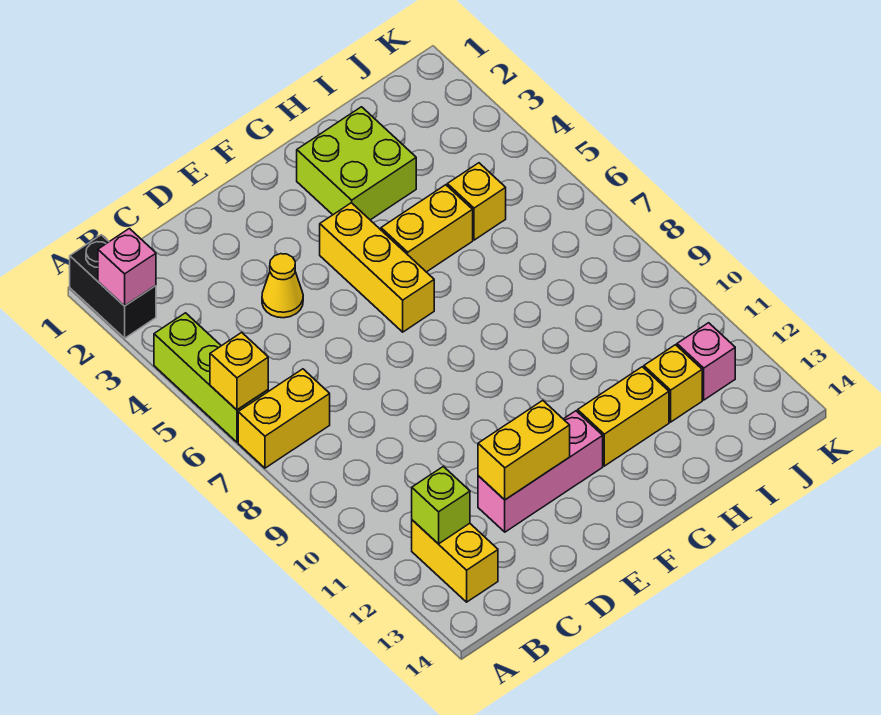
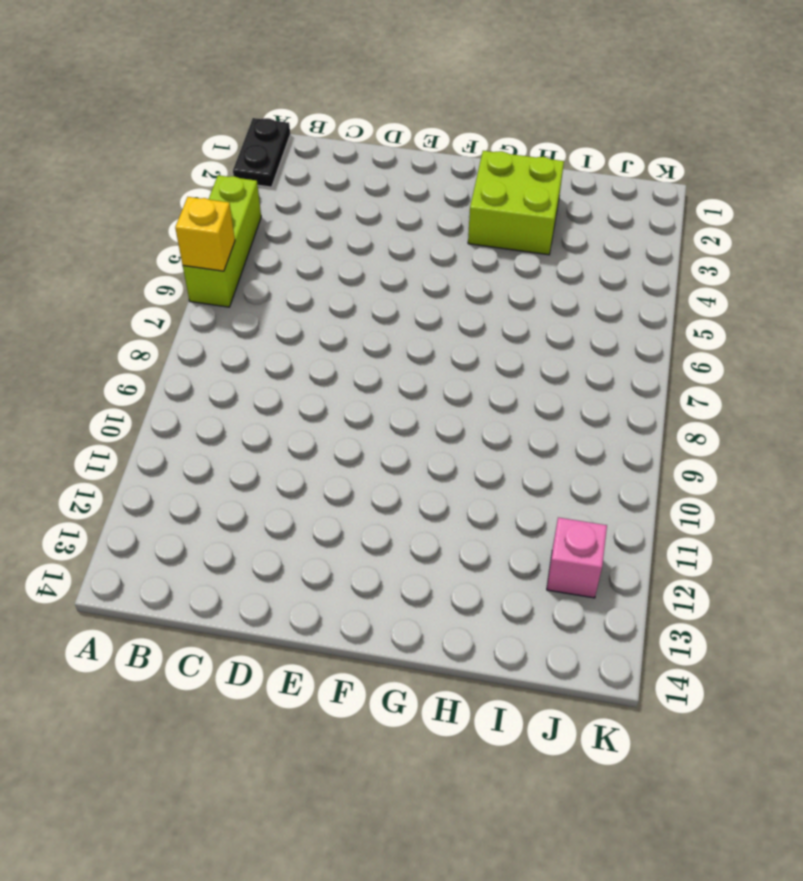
black plate A1:A2 level 1 -> black brick A1:A2 level 1
none -> yellow brick A7:B7 level 1
none -> yellow brick B12:B13 level 1
none -> yellow cone D4 level 1

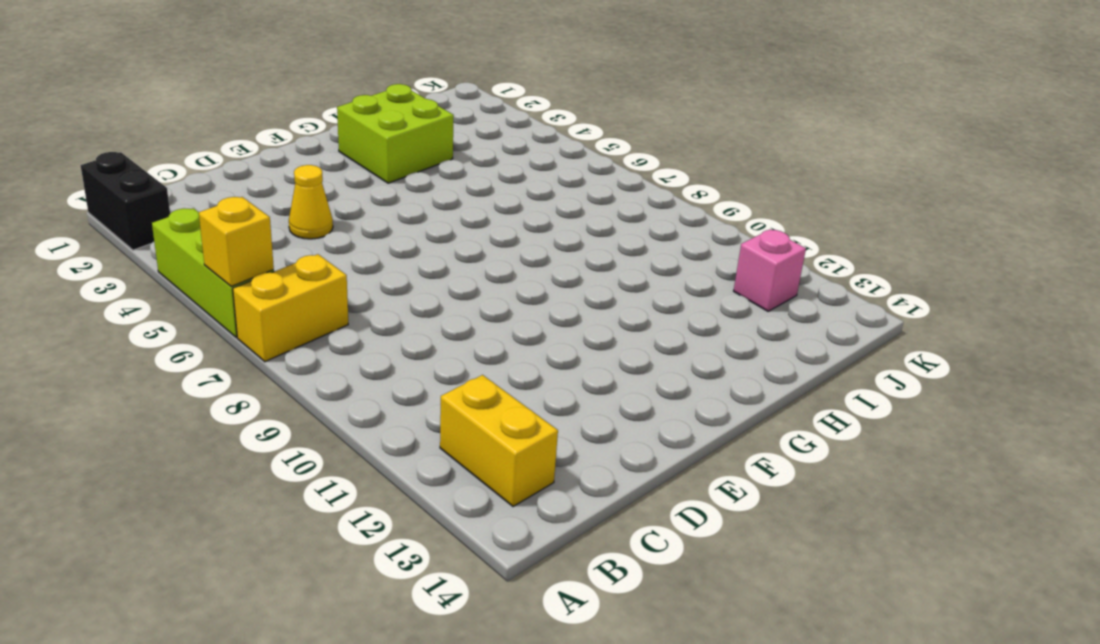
none -> pink brick D12:F12 level 1
none -> yellow brick F4:F6 level 1
none -> yellow brick G5:H5 level 1

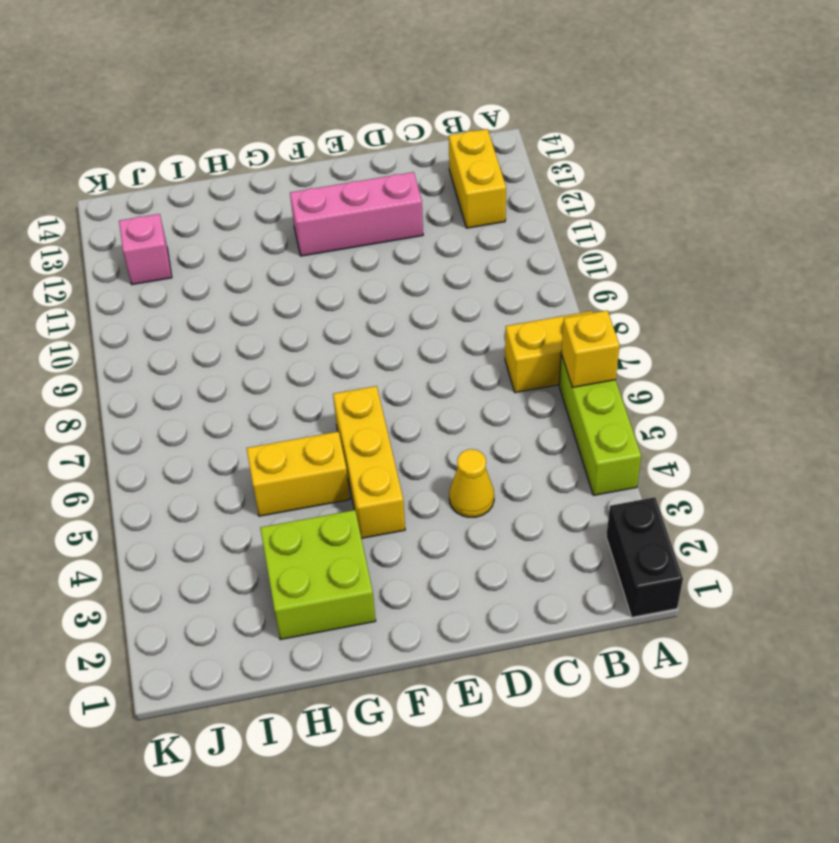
none -> yellow brick G12:H12 level 1
none -> yellow brick I5 level 1
none -> yellow brick I12 level 1

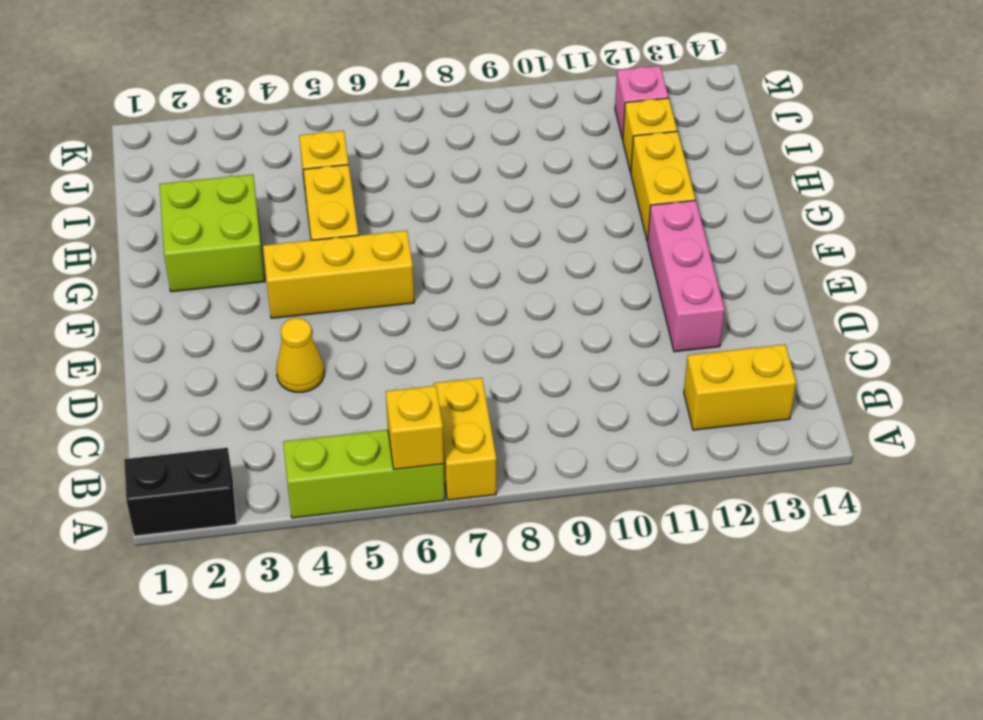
none -> pink brick A2 level 2
none -> lime brick B12 level 2
none -> yellow brick D12:E12 level 2

